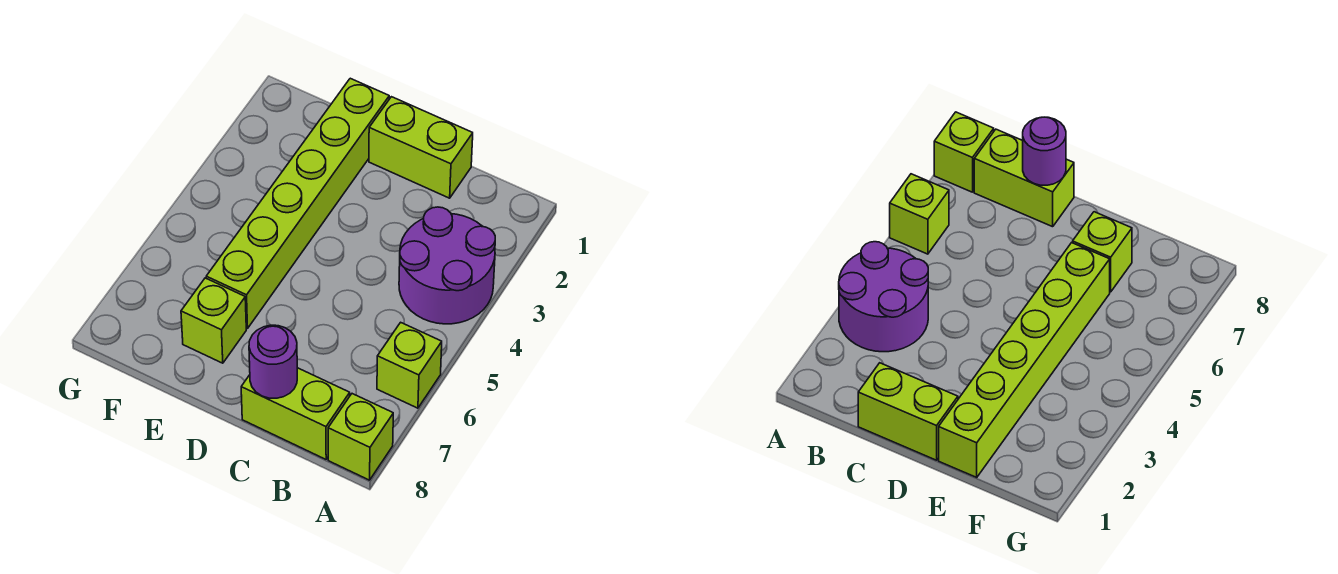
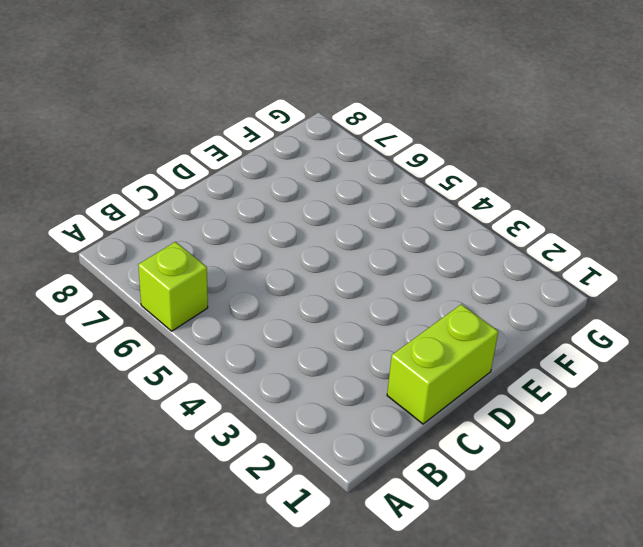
none -> purple round brick A3:B4 level 1
none -> lime brick A8 level 1

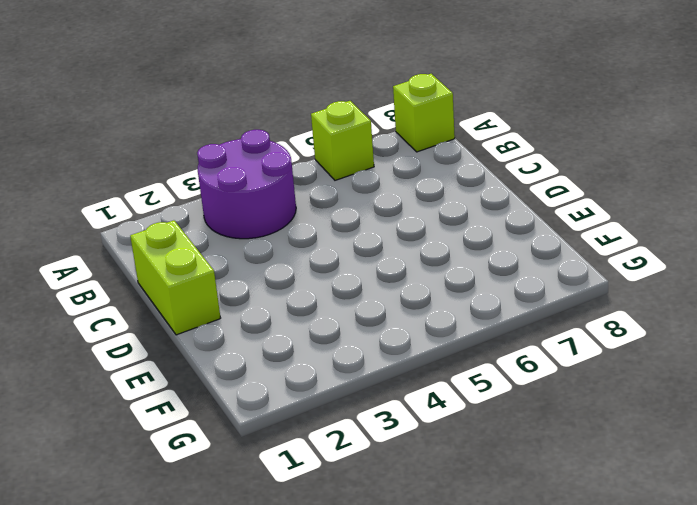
none -> lime brick B8:C8 level 1
none -> lime brick E1:E6 level 1

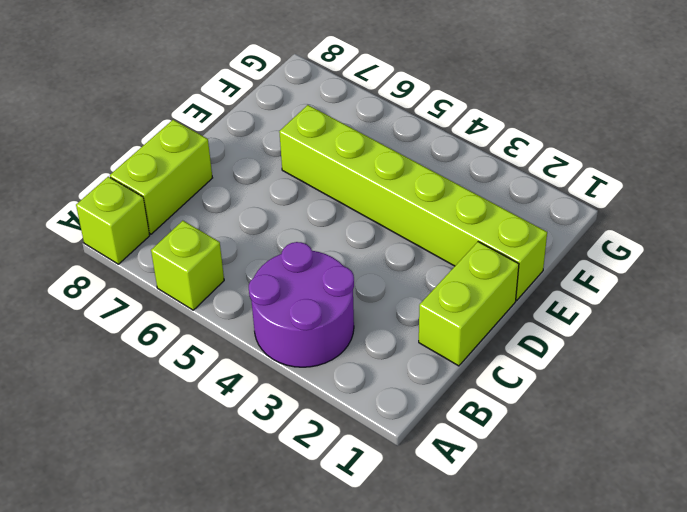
none -> lime brick E7 level 1
none -> purple round brick C8 level 2

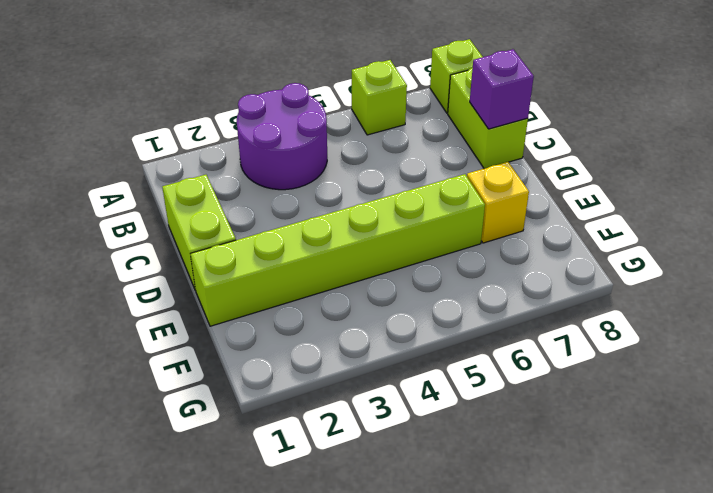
purple brick C8 level 2 -> purple round brick C8 level 2
yellow brick E7 level 1 -> lime brick E7 level 1

